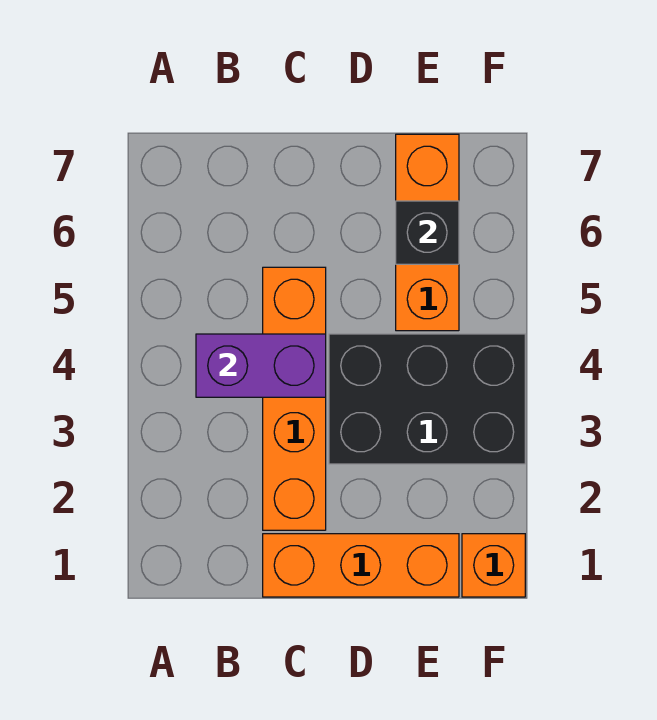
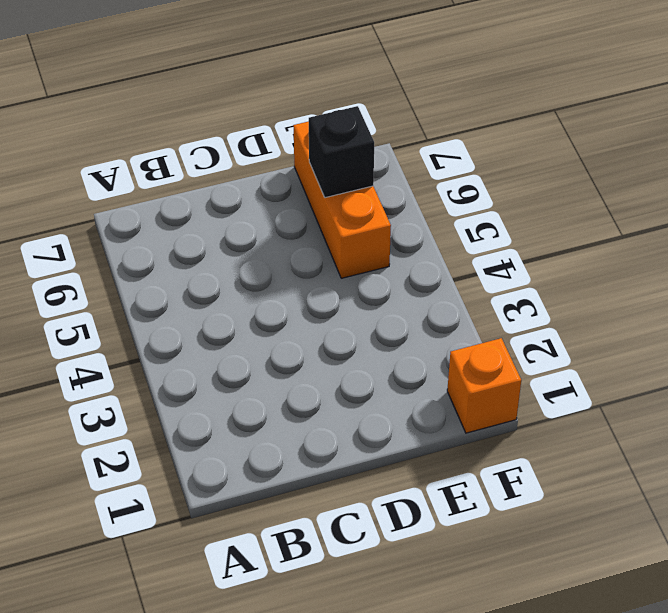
none -> orange brick C1:E1 level 1
none -> orange brick C2:C5 level 1

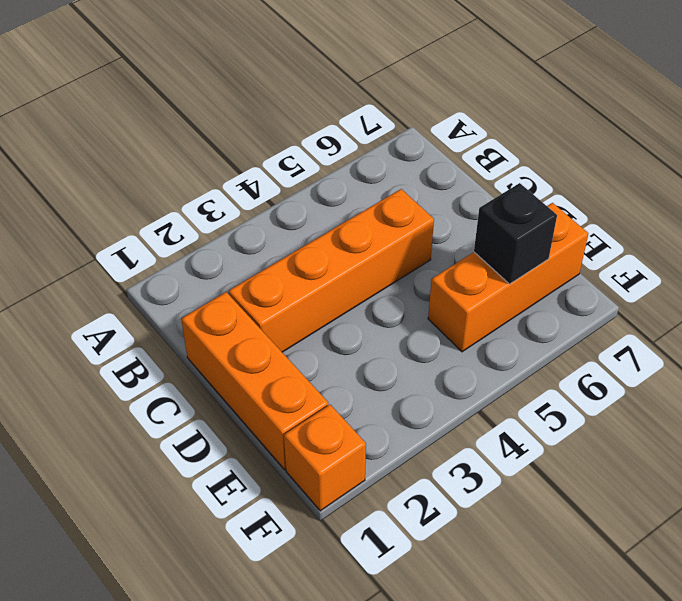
none -> black brick D3:F4 level 1
none -> purple brick B4:C4 level 2

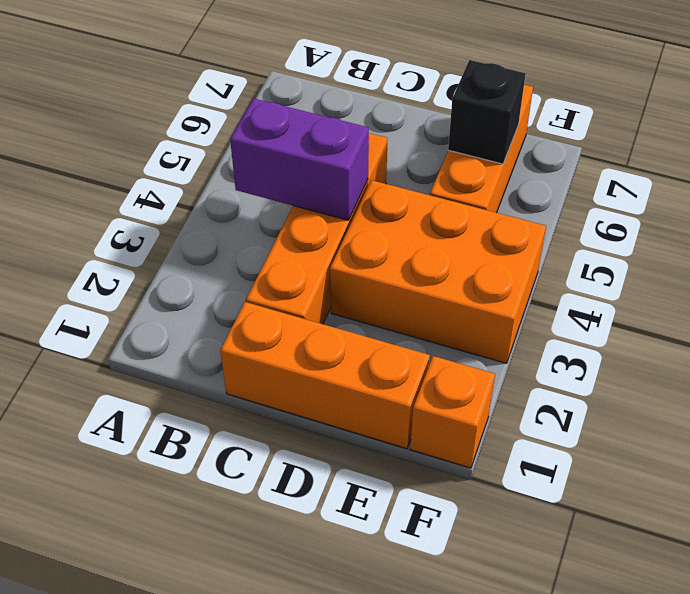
orange brick D3:F4 level 1 -> black brick D3:F4 level 1

